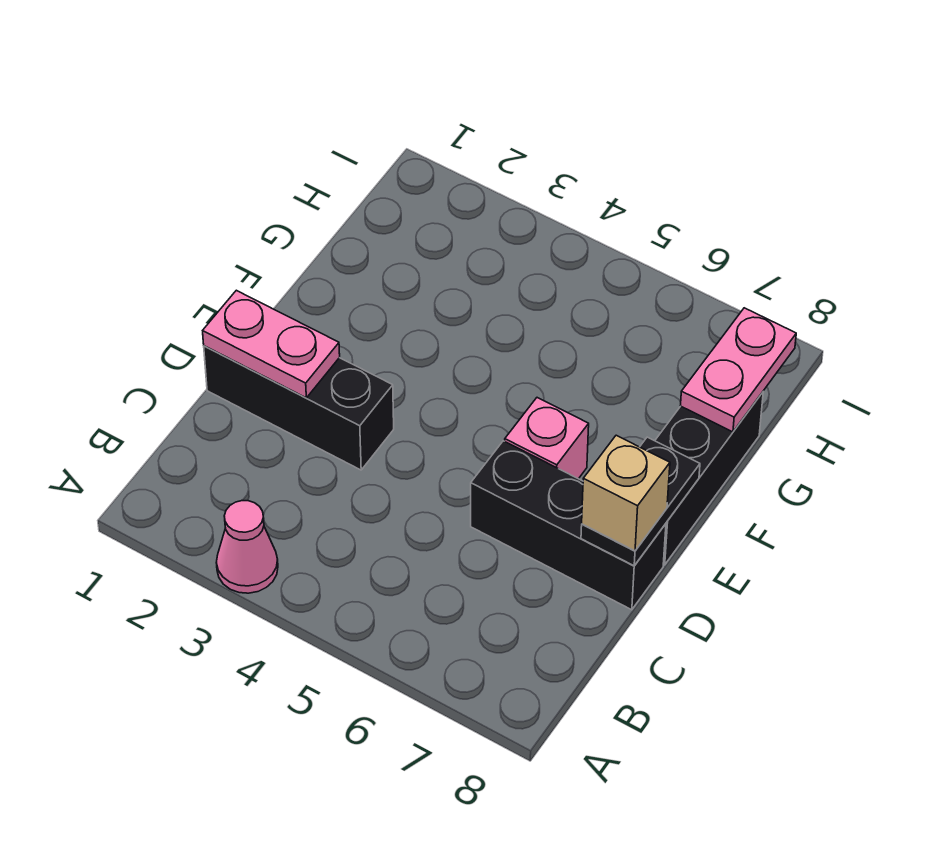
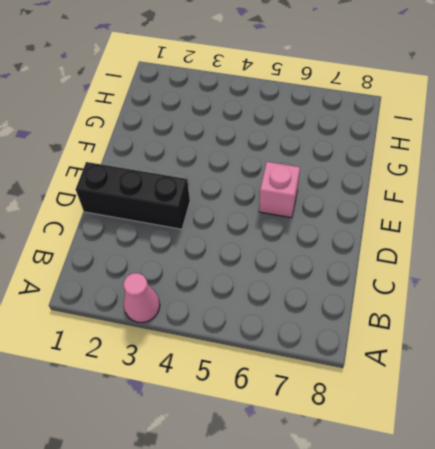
none -> black brick D6:D8 level 1
none -> black brick E8:G8 level 1

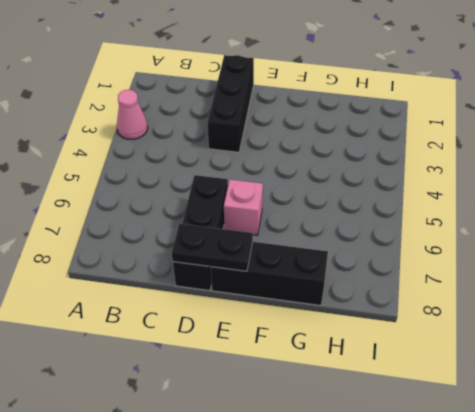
none -> pink plate D1:D2 level 2
none -> pink plate G8:H8 level 2

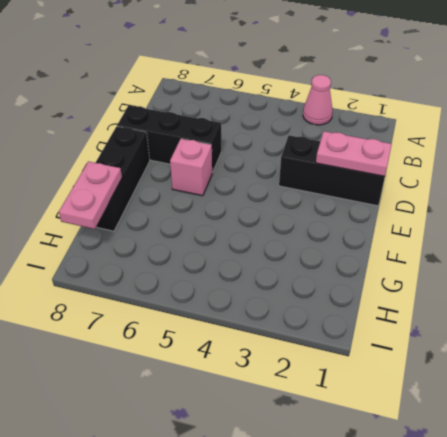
none -> black plate D8:E8 level 2
none -> tan brick D8 level 3

